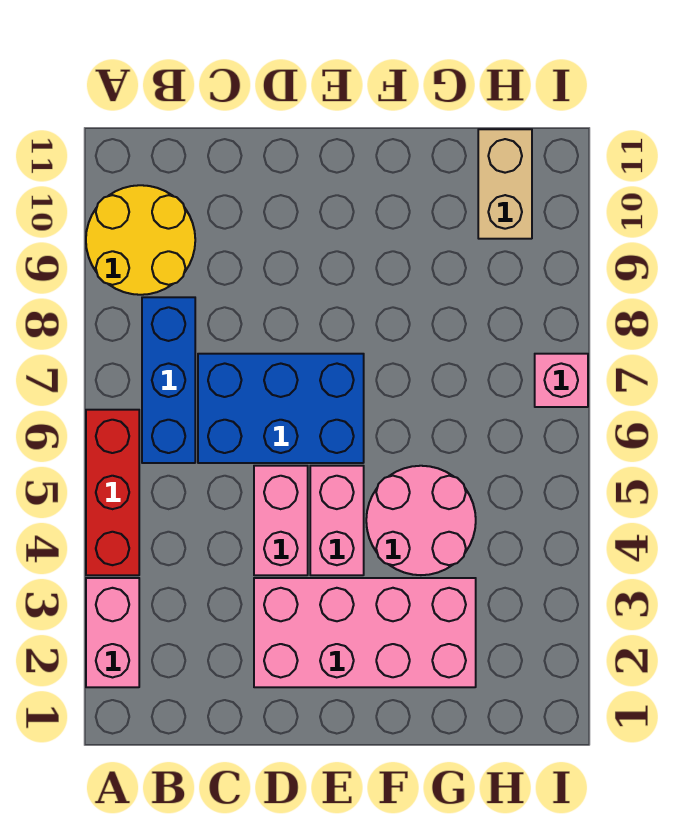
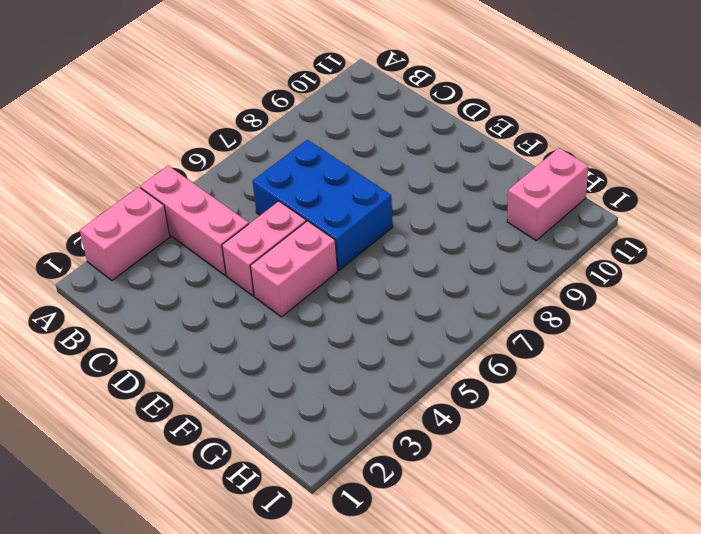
pink brick A4:C4 level 1 -> red brick A4:A6 level 1
pink brick H10:H11 level 1 -> tan brick H10:H11 level 1
none -> yellow round brick A9:B10 level 1
none -> blue brick B6:B8 level 1

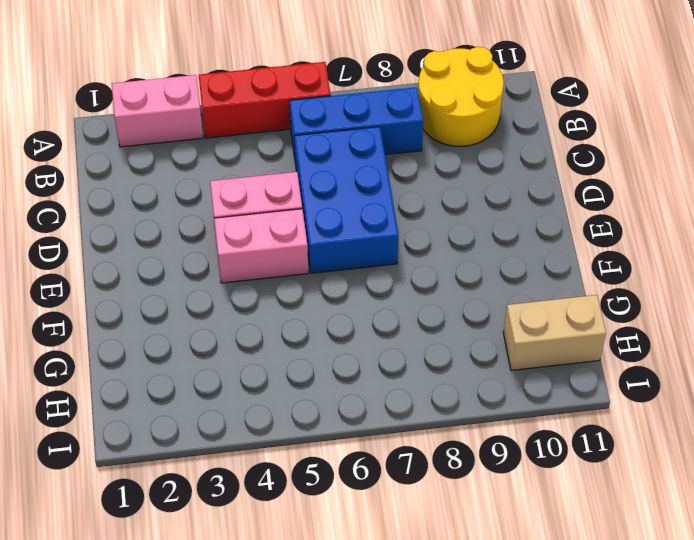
none -> pink brick D2:G3 level 1
none -> pink round brick F4:G5 level 1

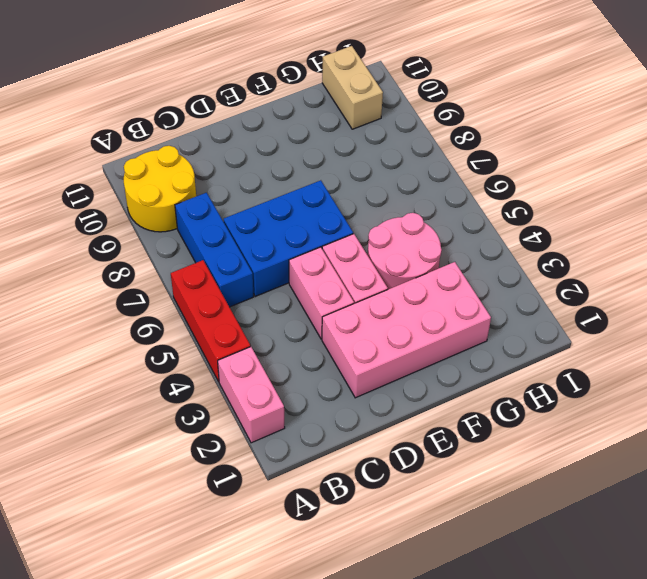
none -> pink brick I7 level 1

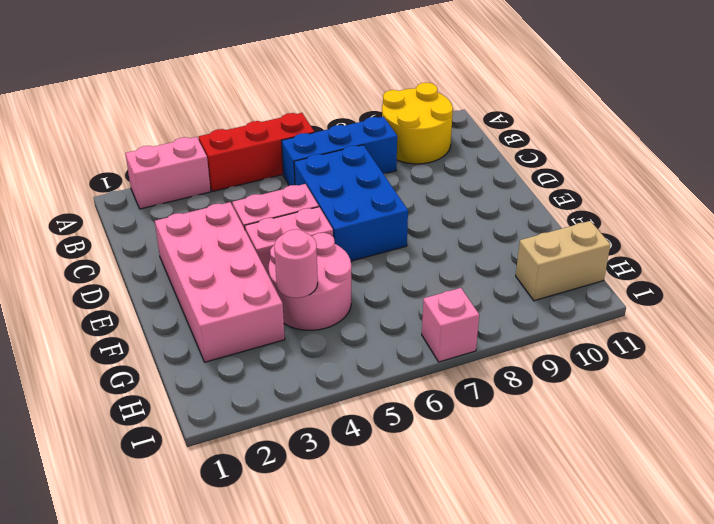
pink round brick G4 level 2 -> none

